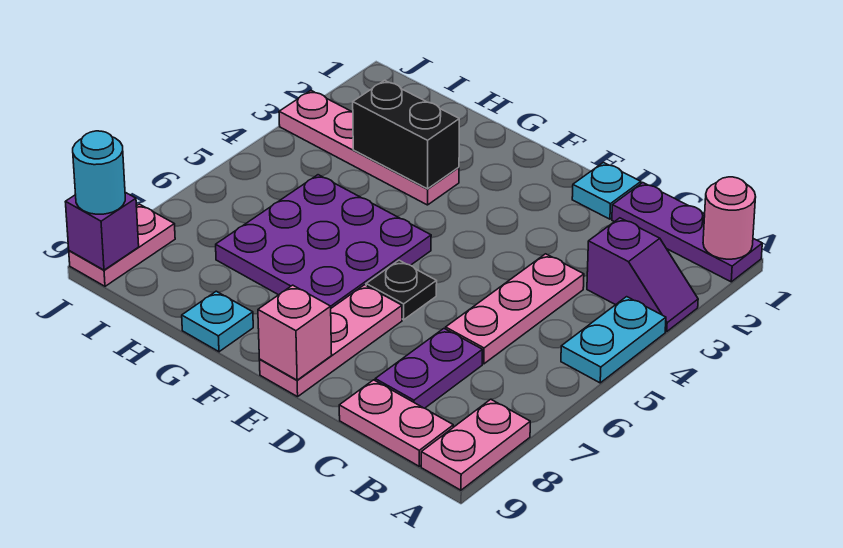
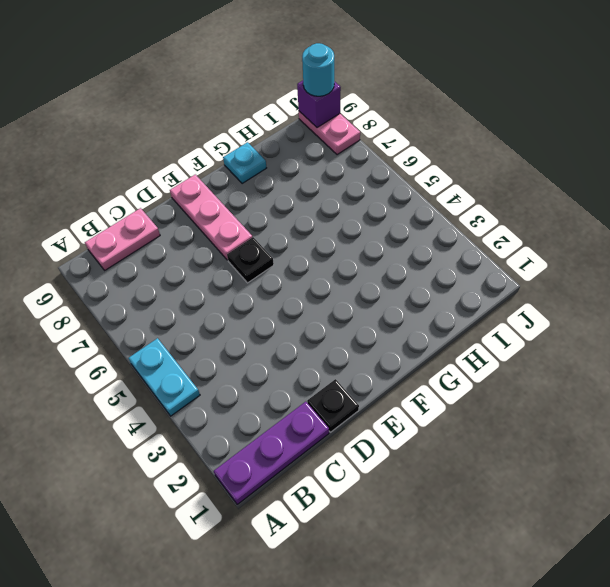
black plate D1 level 1 -> cyan plate D1 level 1
none -> purple slope A3:B3 level 1 top B
none -> pink plate A8:A9 level 1
none -> pink plate C4:C6 level 1

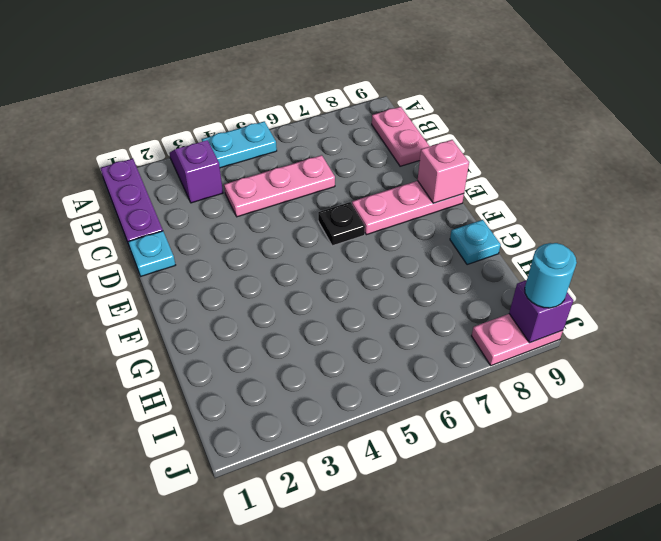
none -> pink plate A8:A9 level 1
none -> purple plate C7:C8 level 1
none -> purple plate F5:H7 level 1

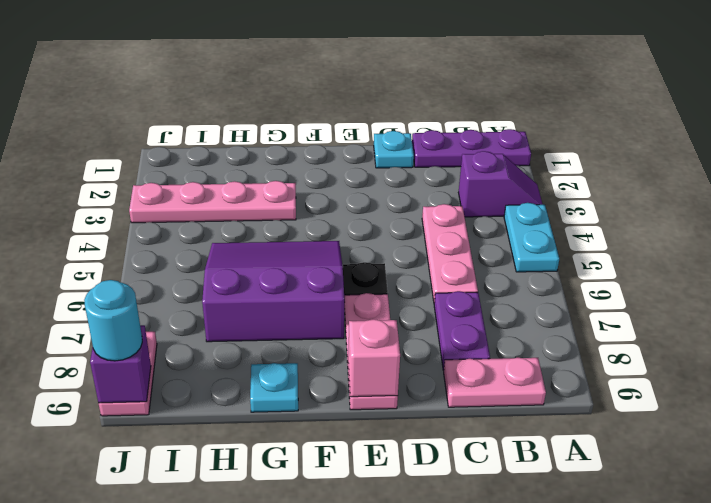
purple slope F5:H7 level 1 top 7 -> purple plate F5:H7 level 1
none -> pink plate A8:A9 level 1
none -> pink round brick A1 level 2
none -> black brick G3:H3 level 2

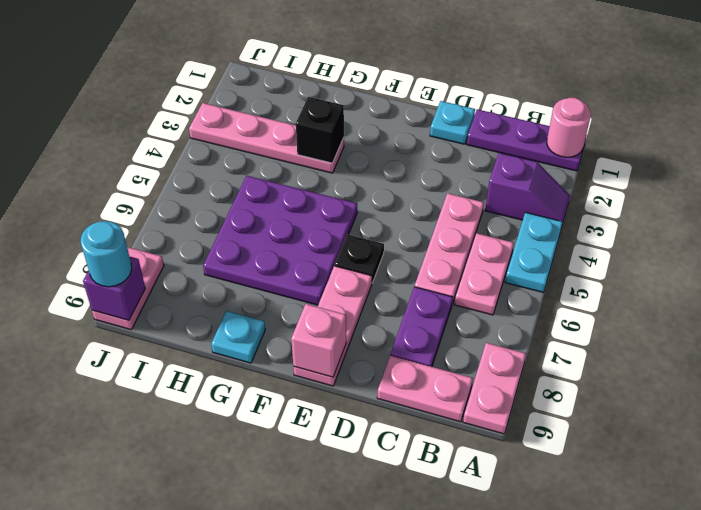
pink plate B5:B6 level 1 -> none
black brick G3 level 2 -> black brick G3:H3 level 2

